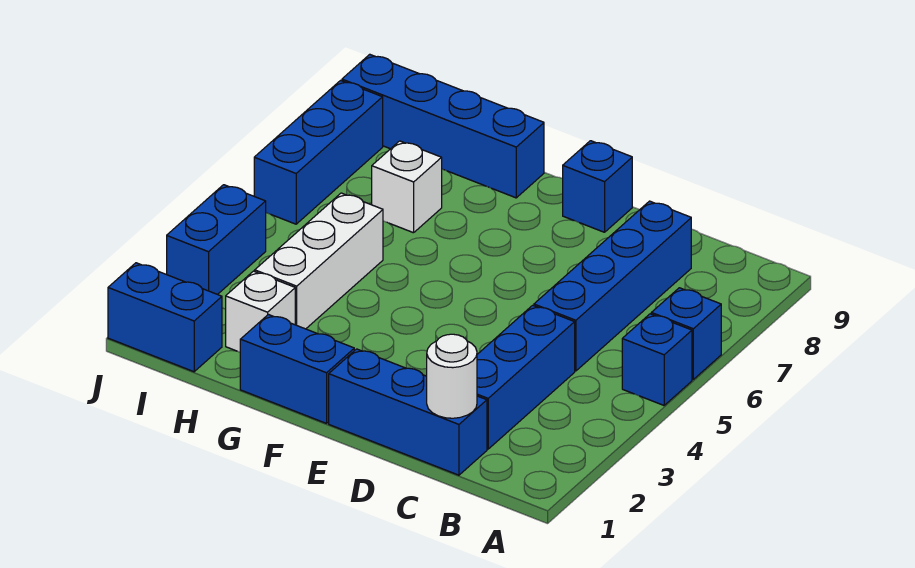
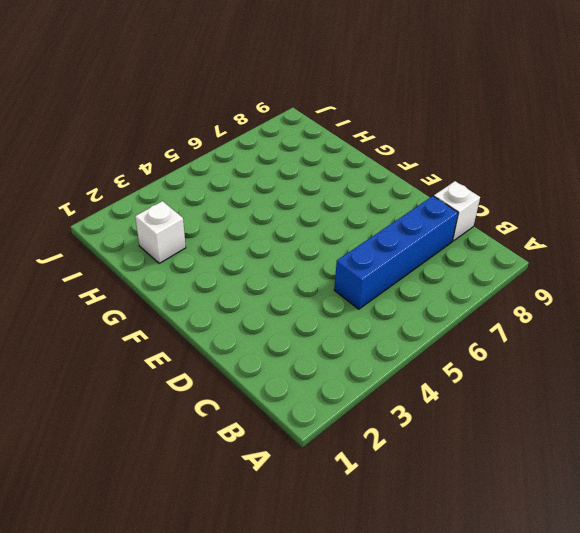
white brick C9 level 1 -> white brick H7 level 1
none -> blue brick A5 level 1
none -> blue brick A6 level 1
none -> blue brick C1:E1 level 1

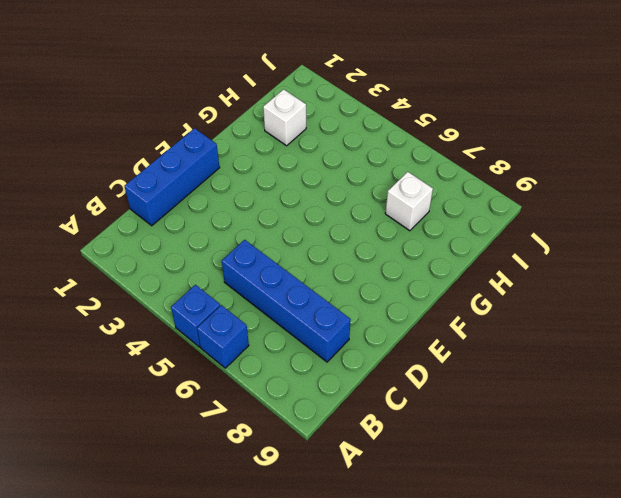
none -> blue brick C2:C4 level 1
none -> blue brick E9 level 1
none -> blue brick F1:G1 level 1

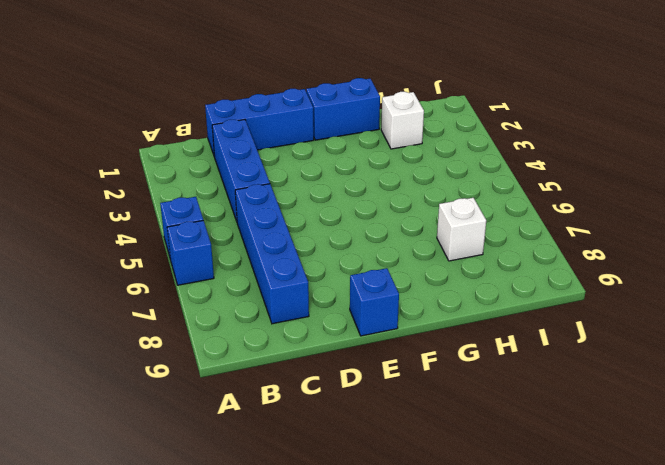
none -> blue brick G9:J9 level 1
none -> white brick H3:H5 level 1
none -> blue brick I1:J1 level 1

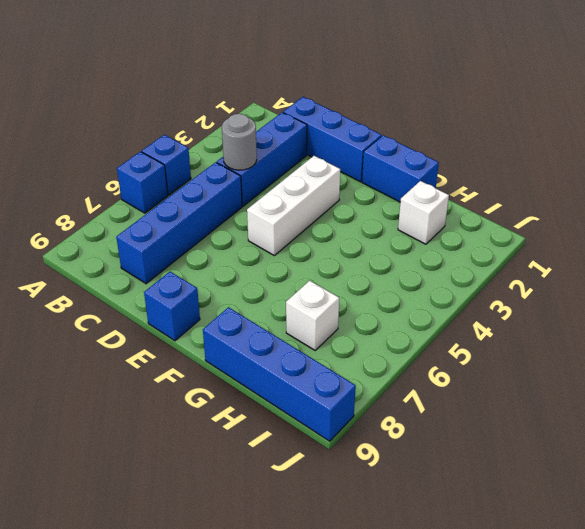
grey round brick C4 level 2 -> none
white brick E3:E5 level 1 -> white brick H3:H5 level 1
none -> blue brick I1:J1 level 1
none -> blue brick J3:J4 level 1
none -> blue brick J6:J8 level 1

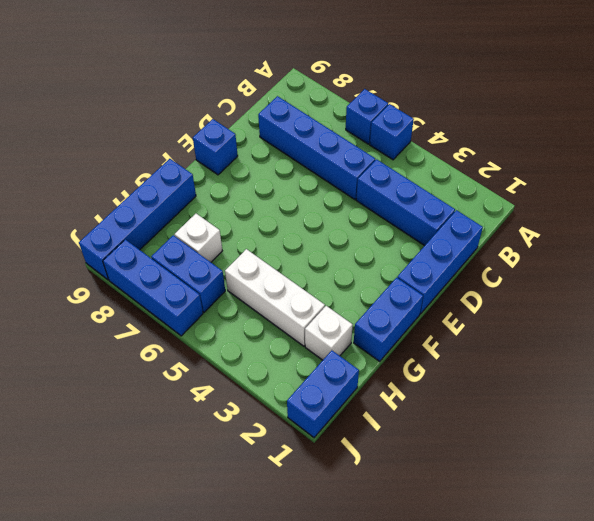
blue brick I6:I7 level 1 -> blue brick J3:J4 level 1
none -> white round brick C1 level 2

